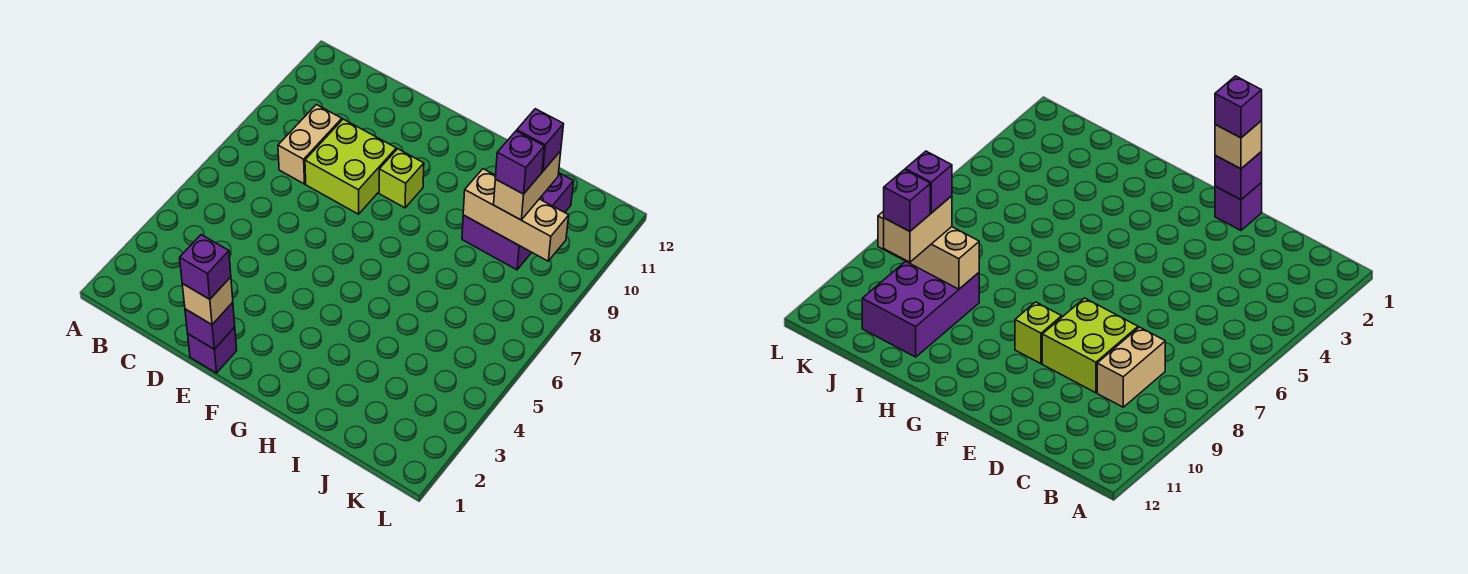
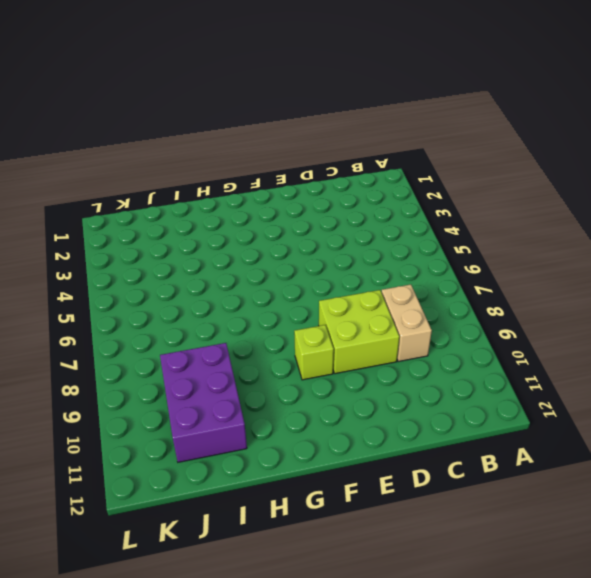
none -> purple brick E1 level 1
none -> purple brick E1 level 2
none -> tan brick I9:K9 level 2

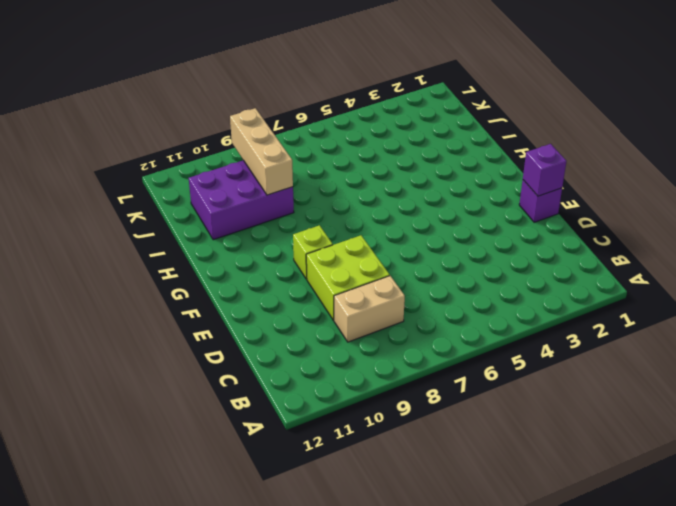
none -> tan brick E1 level 3
none -> tan brick J9:J10 level 3
none -> purple brick E1 level 4

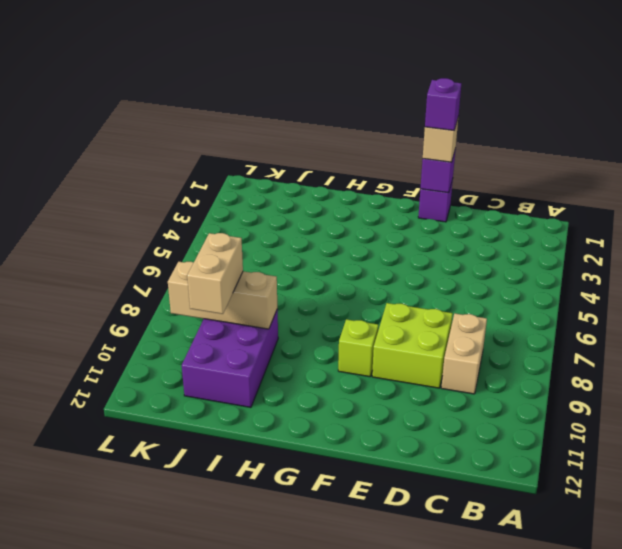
none -> purple brick J9 level 4
none -> purple brick J10 level 4

